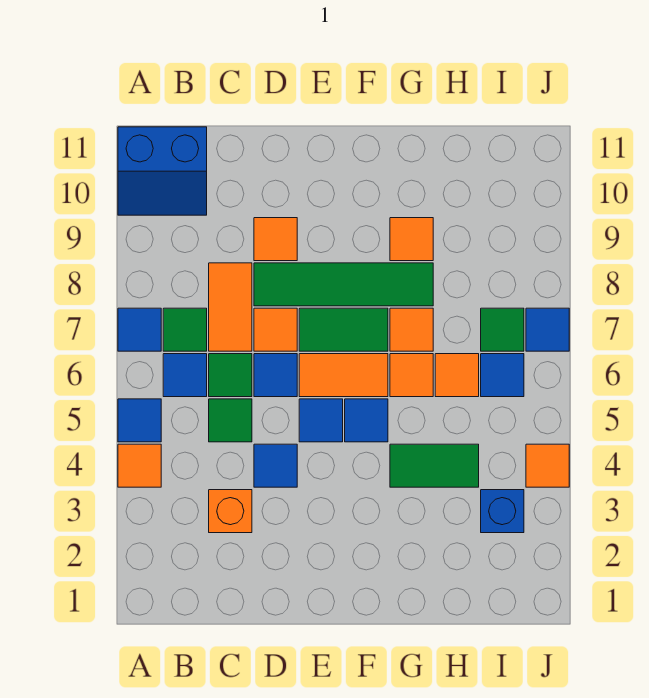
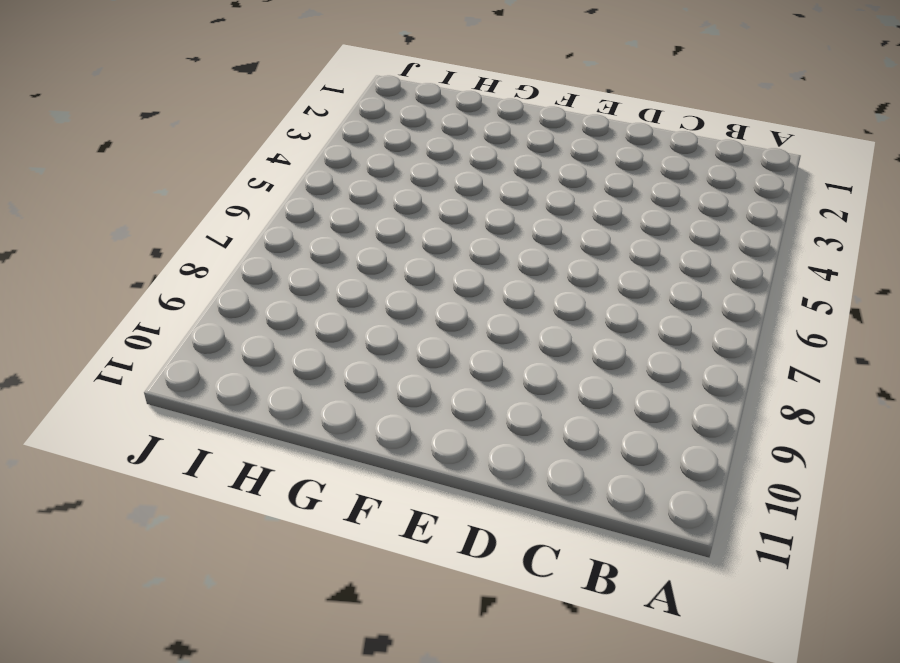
none -> orange tile A4 level 1
none -> blue tile A5 level 1
none -> blue tile A7 level 1

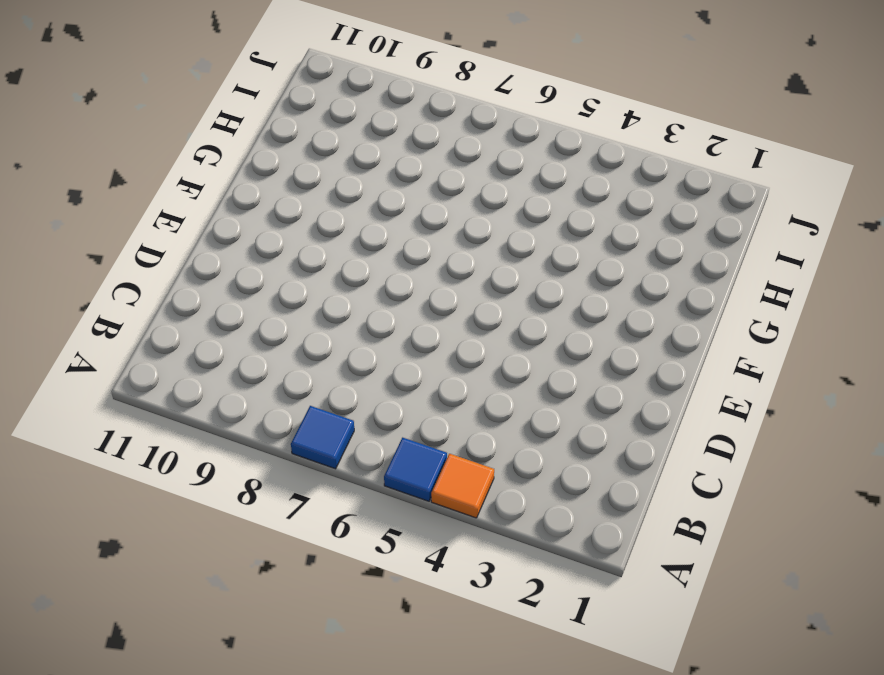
none -> blue slope A10:B11 level 1 top 11
none -> blue tile B6 level 1
none -> green tile B7 level 1

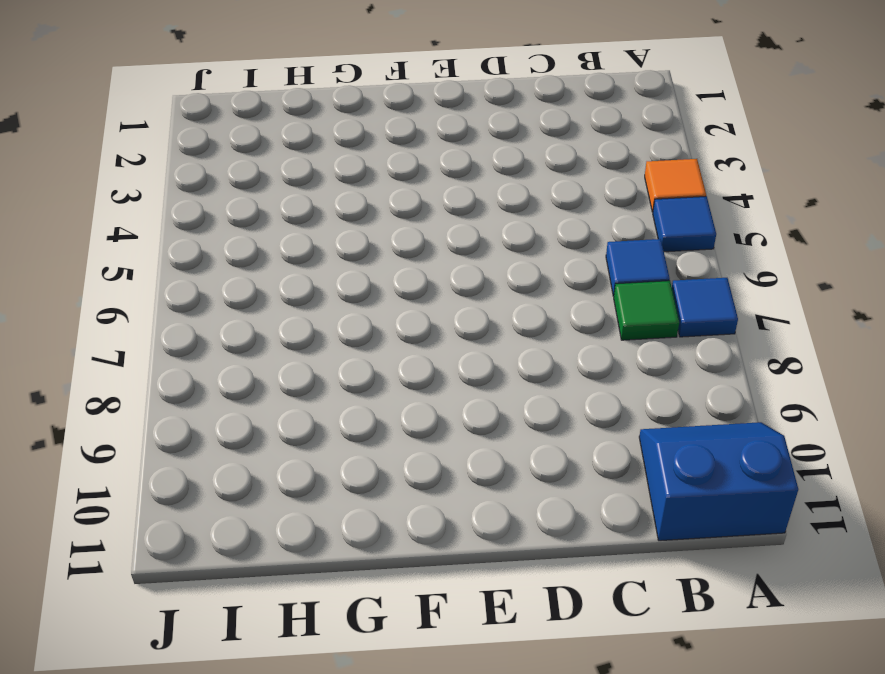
none -> orange brick C3 level 1
none -> green tile C5 level 1
none -> green tile C6 level 1

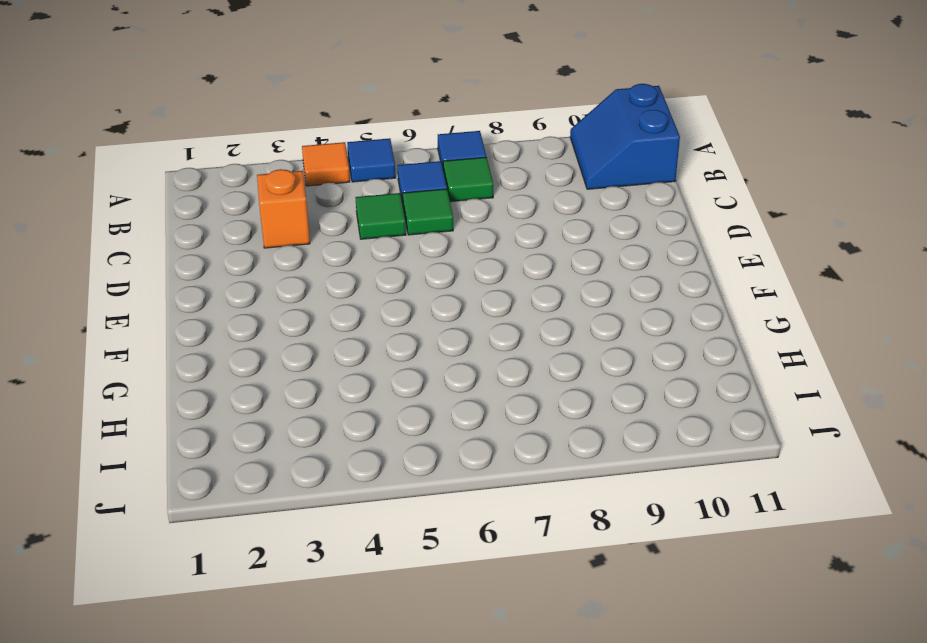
none -> orange tile C7:C8 level 1
none -> blue tile D4 level 1
none -> blue tile D6 level 1

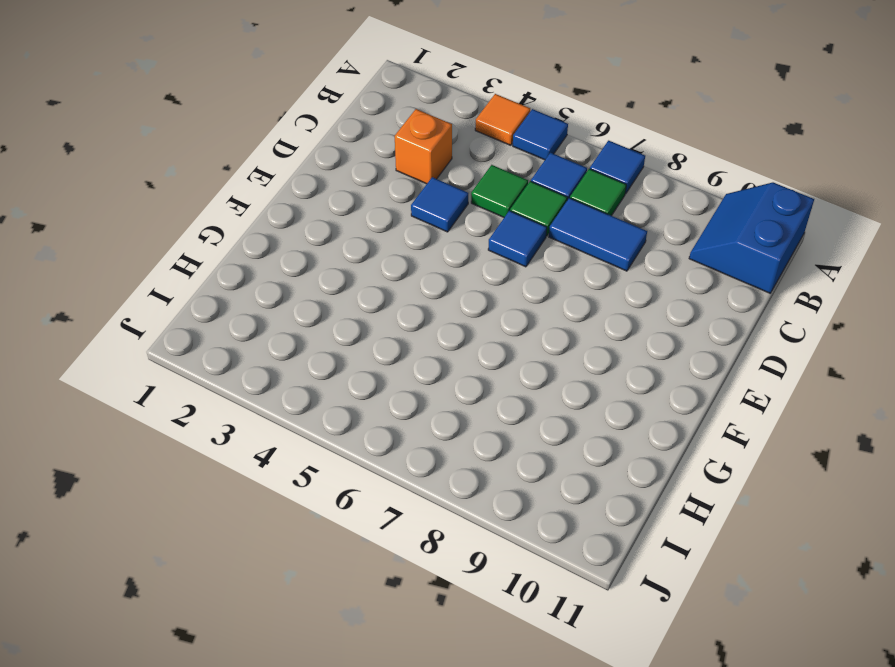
blue tile C7:C8 level 1 -> orange tile C7:C8 level 1
none -> orange tile D7 level 1
none -> green tile D8:G8 level 1
none -> orange tile D9 level 1

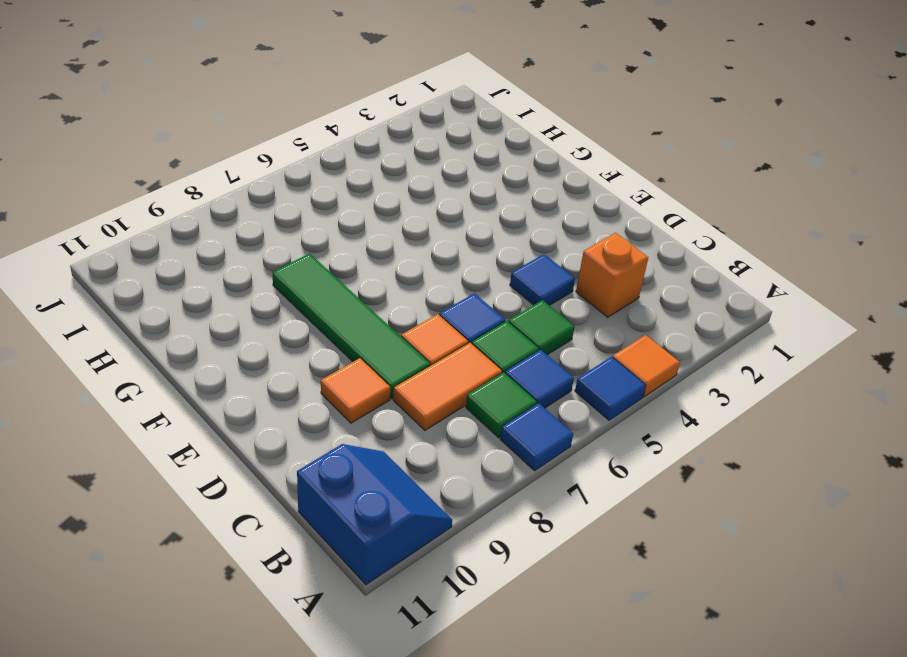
none -> blue tile E5 level 1
none -> orange tile E6:F6 level 1
none -> green tile E7:F7 level 1

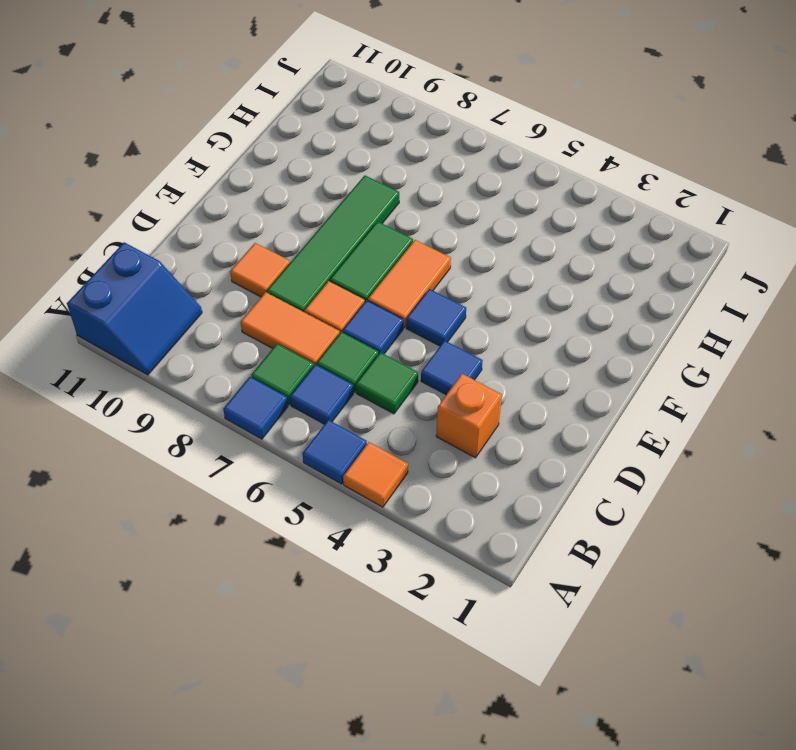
none -> blue tile F5 level 1
none -> green tile G4:H4 level 1
none -> orange tile G6 level 1

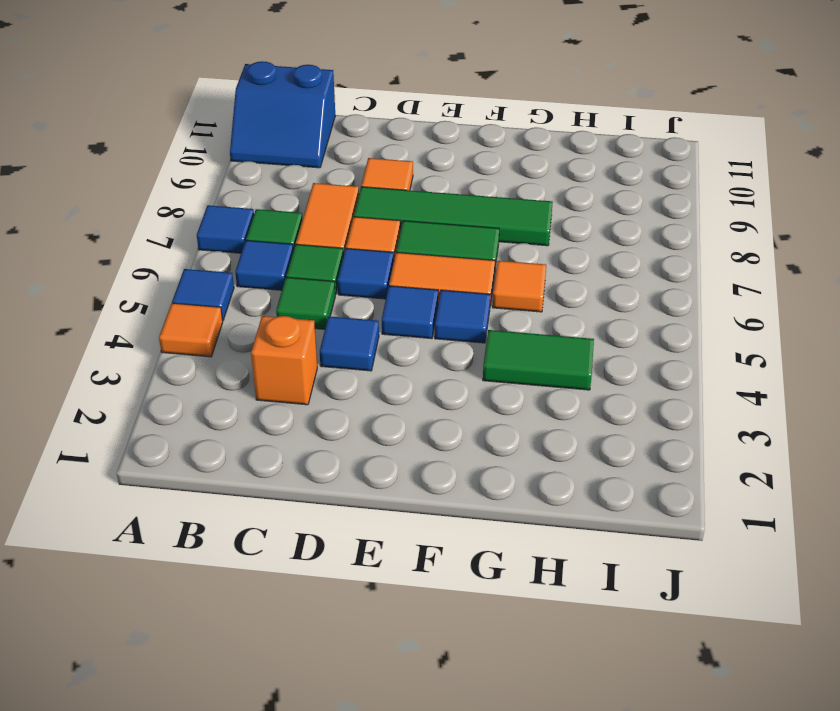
none -> orange tile G7 level 1
none -> orange tile G9 level 1
none -> orange tile H6 level 1

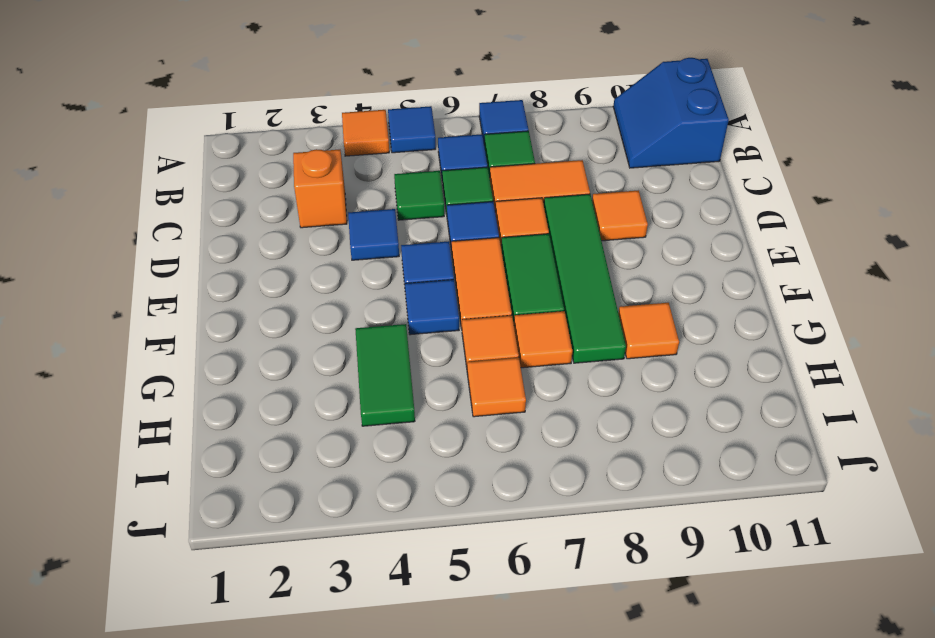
none -> blue brick I3 level 1
none -> blue tile I6 level 1
none -> green tile I7 level 1

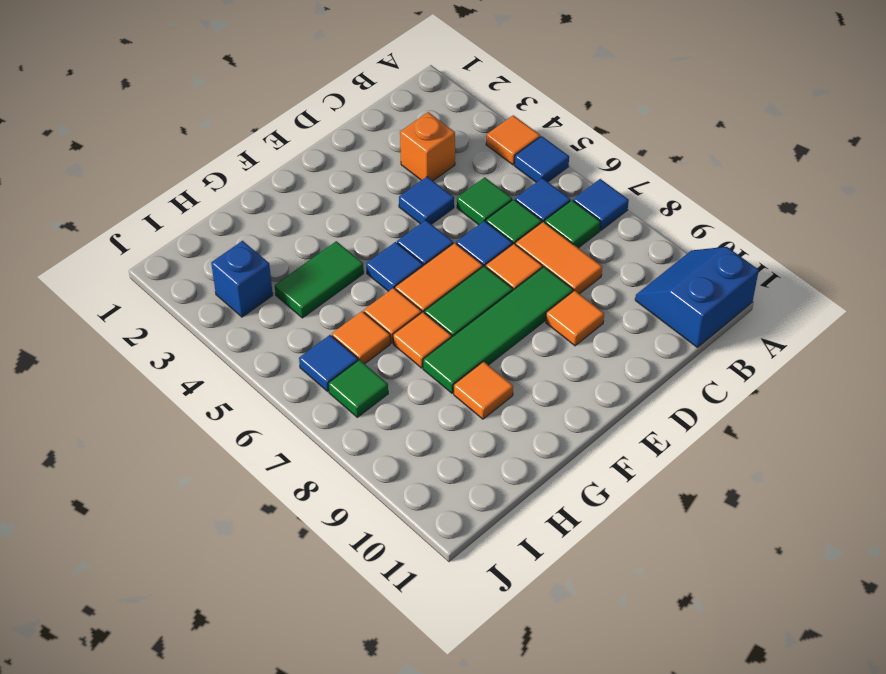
none -> orange tile J4 level 1
none -> blue tile J7 level 1

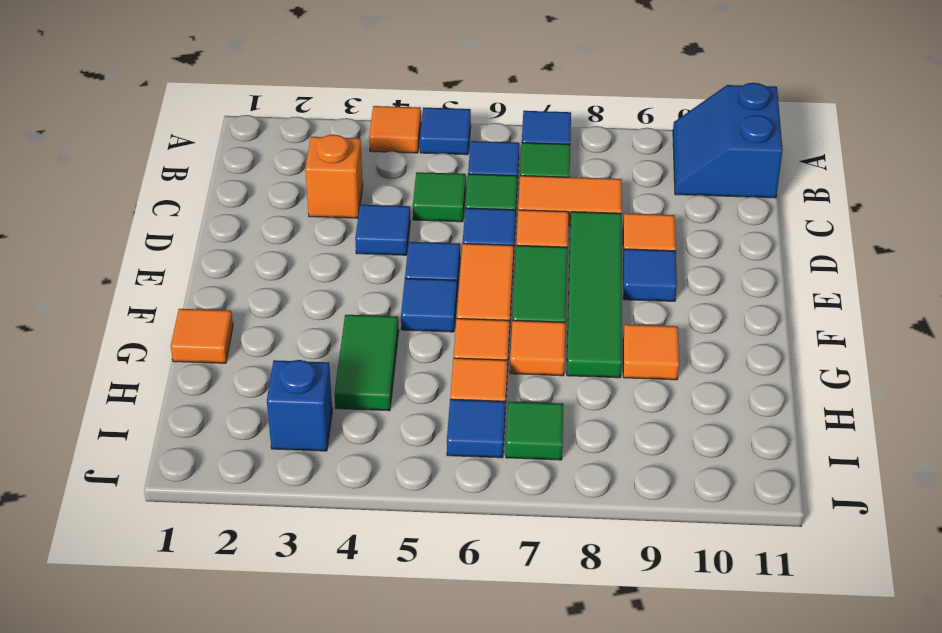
blue tile E9 level 1 -> blue tile J7 level 1
orange tile G1 level 1 -> orange tile J4 level 1

